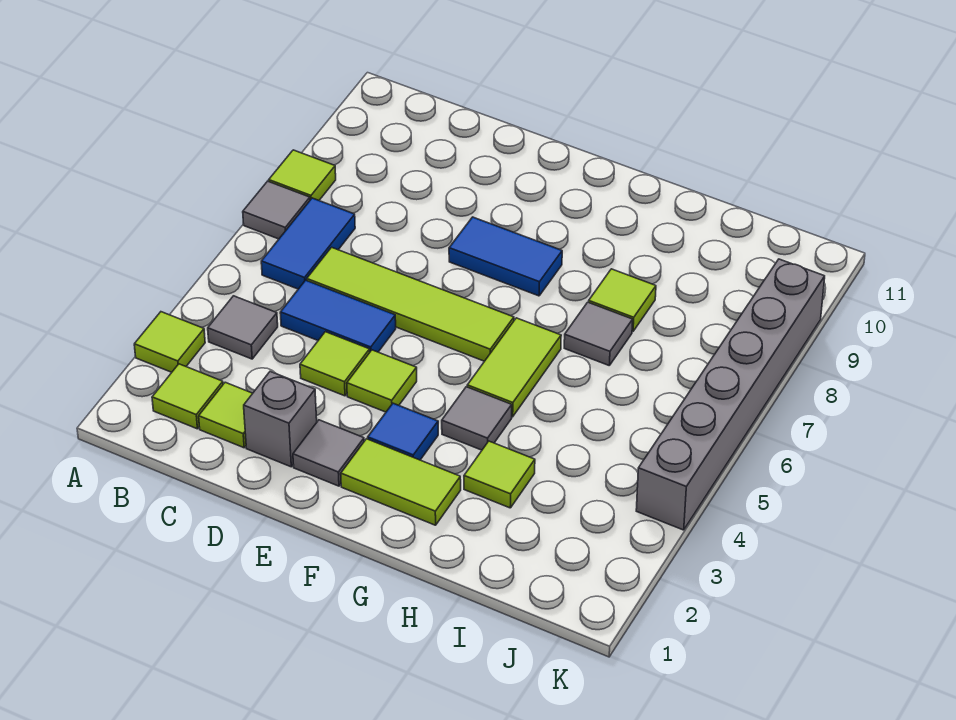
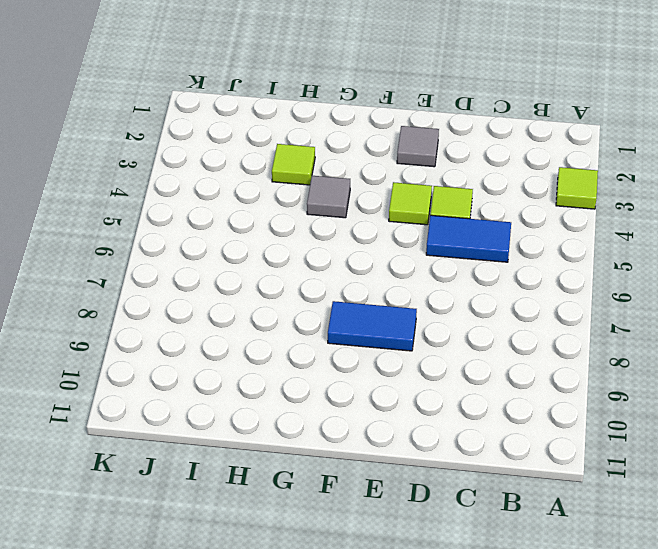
none -> grey tile A7 level 1
none -> lime tile A8 level 1
none -> lime tile B2 level 1

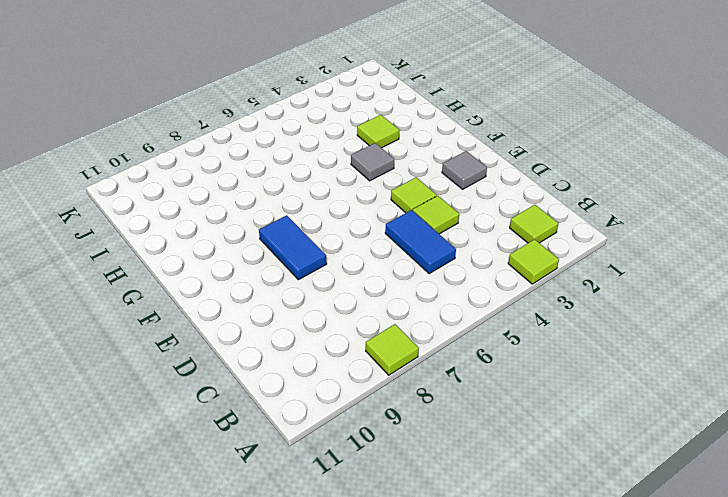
none -> grey tile A7 level 1
none -> grey tile B4 level 1
none -> blue tile B6:B7 level 1

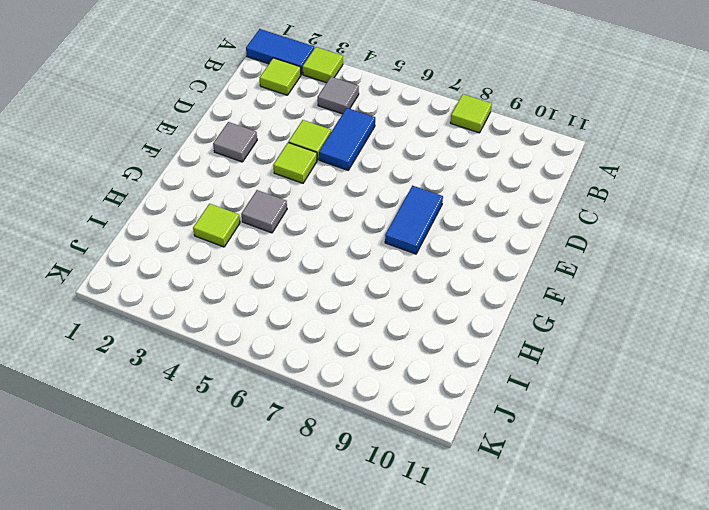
blue tile A1:A2 level 1 -> blue tile B6:B7 level 1
none -> grey tile A7 level 1
none -> lime tile C2 level 1
none -> lime tile C6:F6 level 1

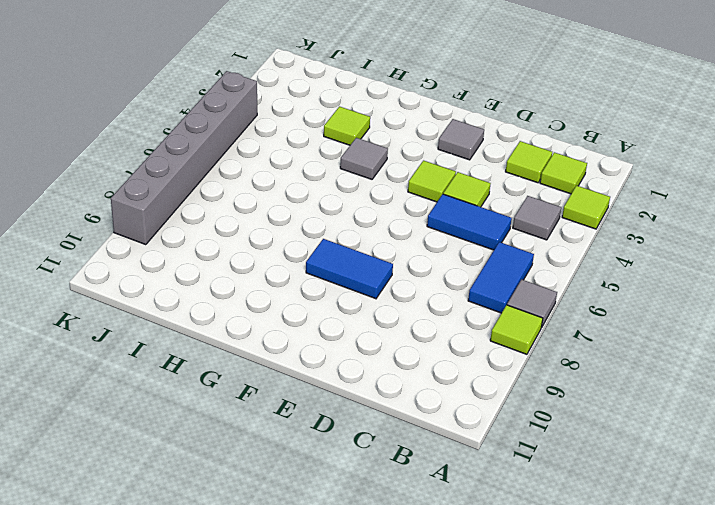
none -> lime tile C6:F6 level 1
none -> grey brick D2 level 1
none -> lime tile F2:G2 level 1

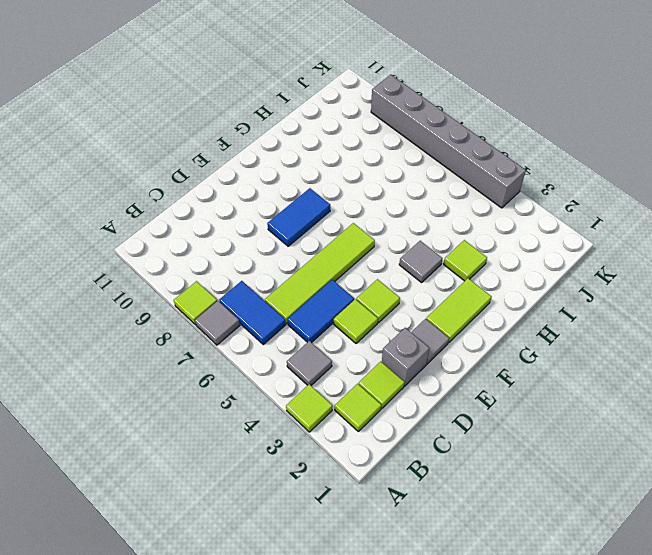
none -> blue tile F3 level 1
none -> lime tile G5:G6 level 1
none -> grey tile H7 level 1

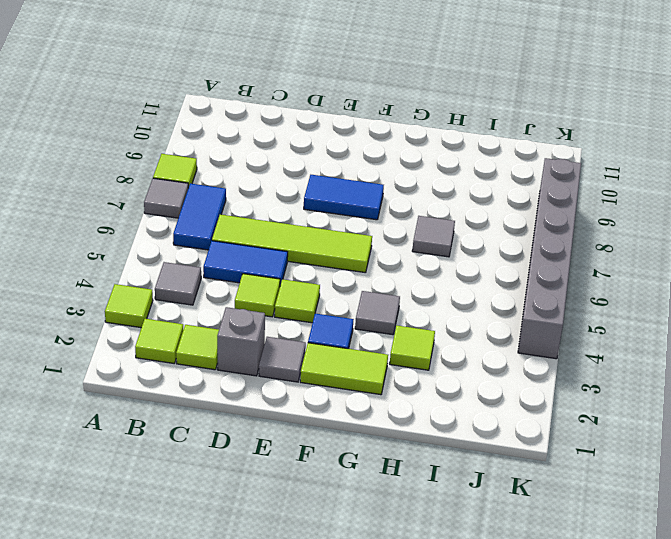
none -> lime tile G5:G6 level 1
none -> lime tile H8 level 1

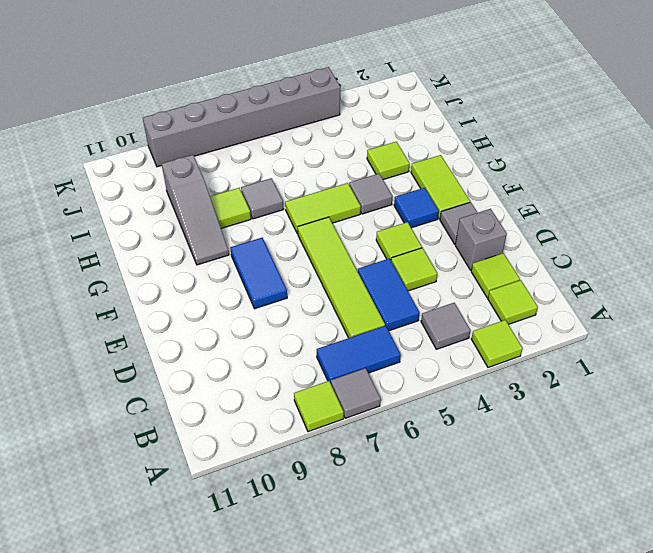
grey slope G9:I9 level 1 top I -> none

